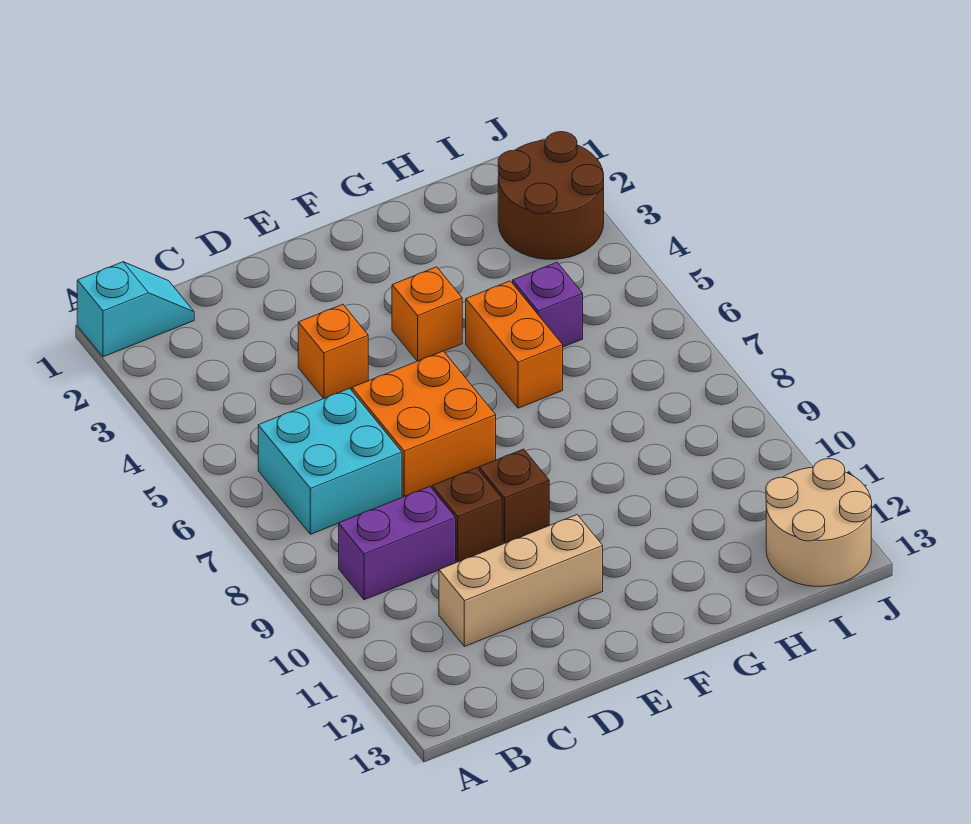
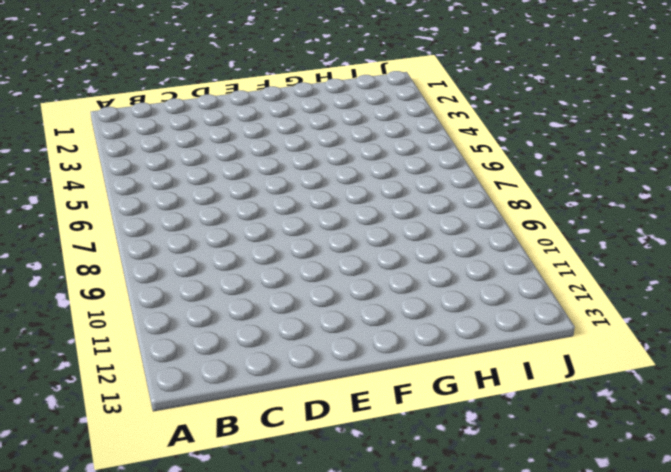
none -> cyan slope A1:B1 level 1 top A
none -> cyan brick B6:C7 level 1
none -> purple brick B9:C9 level 1

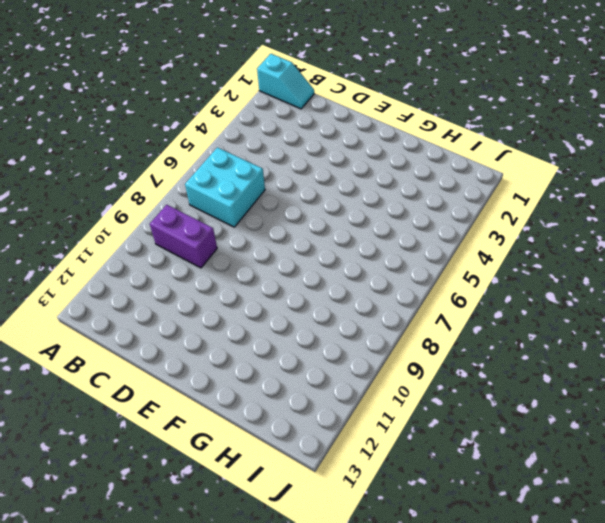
none -> tan brick C11:E11 level 1
none -> orange brick D4 level 1
none -> orange brick D6:E7 level 1

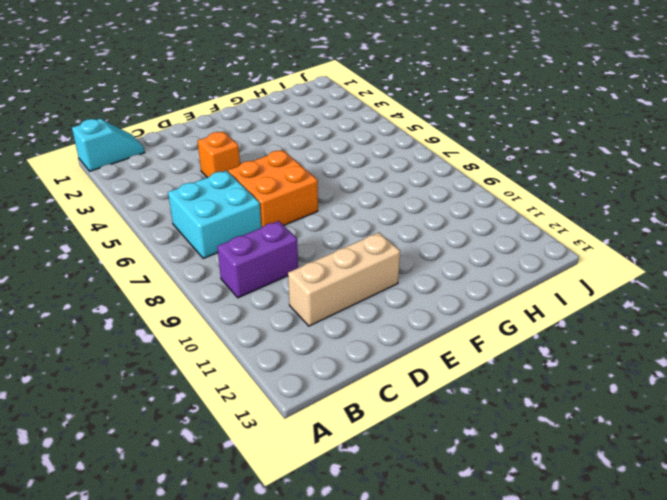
none -> brown brick D9 level 1
none -> brown brick E9 level 1
none -> orange brick F4 level 1

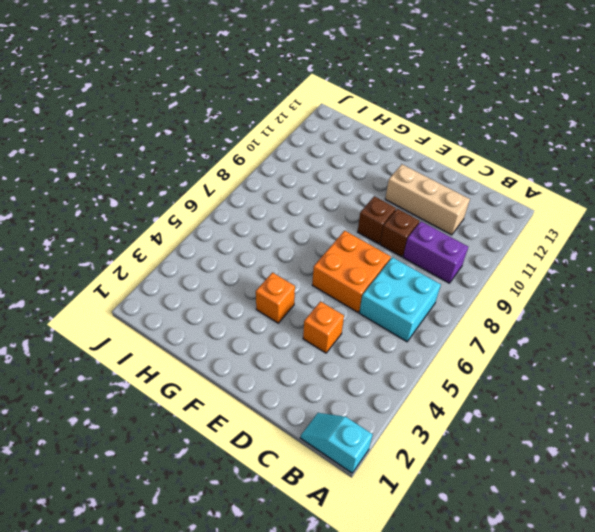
none -> orange brick G5:G6 level 1
none -> purple brick H5 level 1
none -> brown round brick I2:J3 level 1

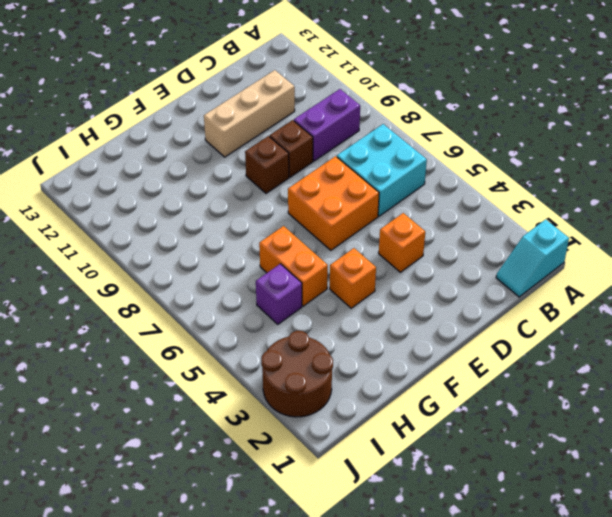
none -> tan round brick I12:J13 level 1

